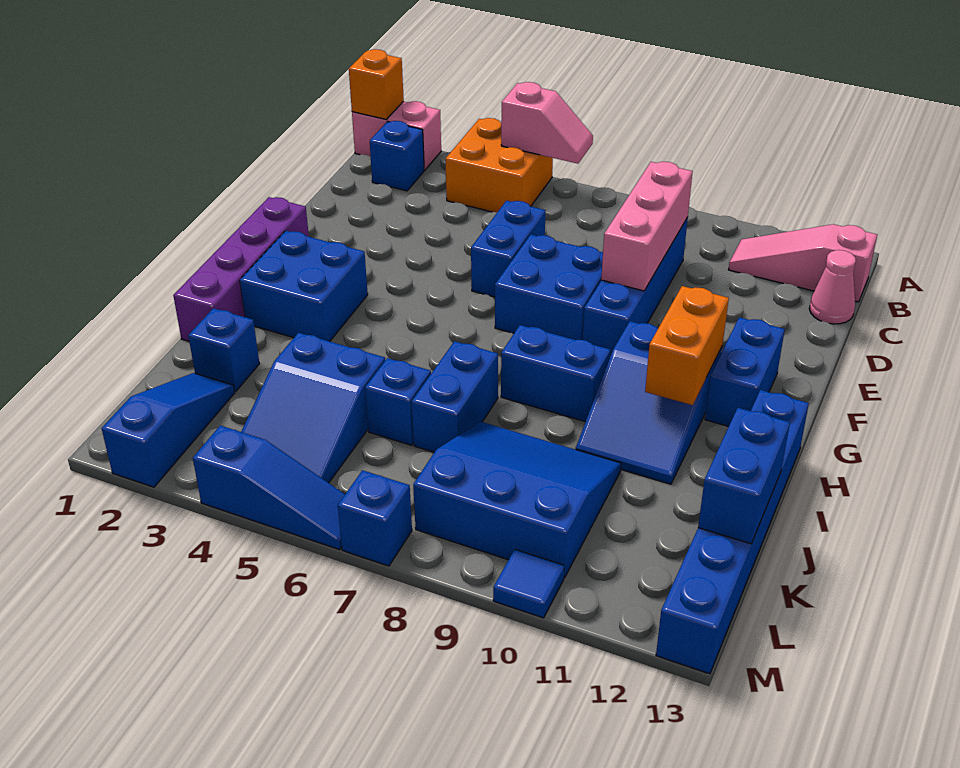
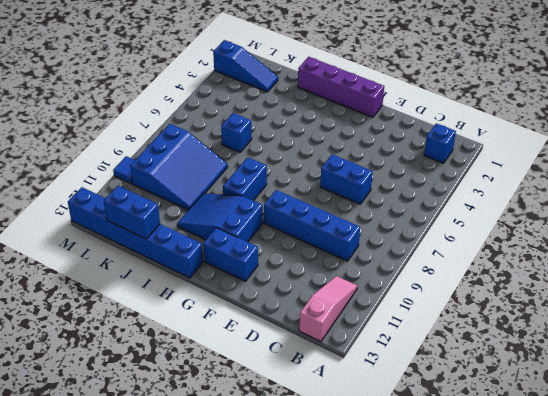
none -> pink brick A1:A2 level 1
none -> orange brick A4:B5 level 1
none -> pink cone C13 level 1

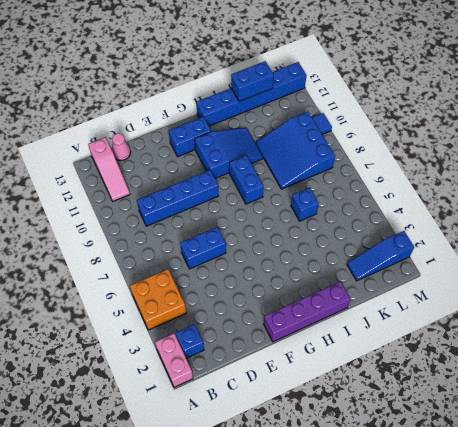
none -> blue brick E7:F8 level 1
none -> blue brick G2:H3 level 1
none -> blue brick I7:J7 level 1

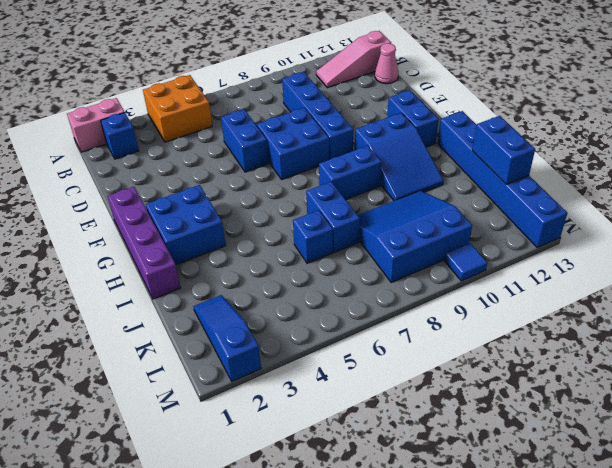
none -> blue brick J2 level 1
none -> blue slope J4:L5 level 1 top J
none -> blue slope M4:M6 level 1 top 4

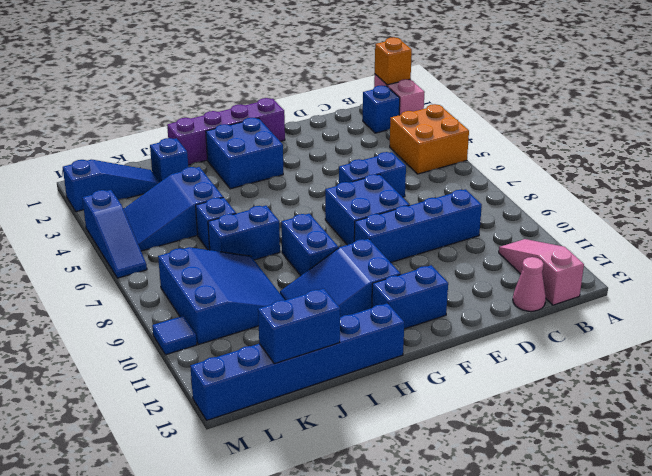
none -> blue brick M7 level 1
none -> pink slope A5:A6 level 2 top 5
none -> pink brick C9:E9 level 2

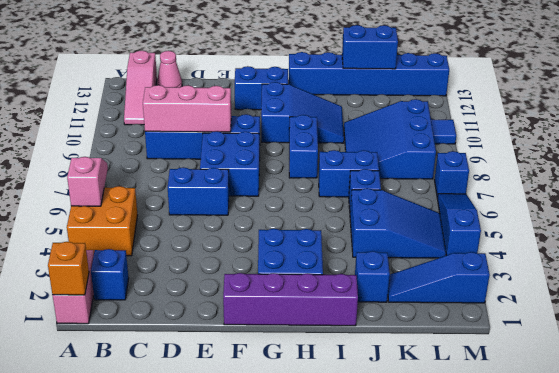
none -> orange brick G11:H11 level 2

